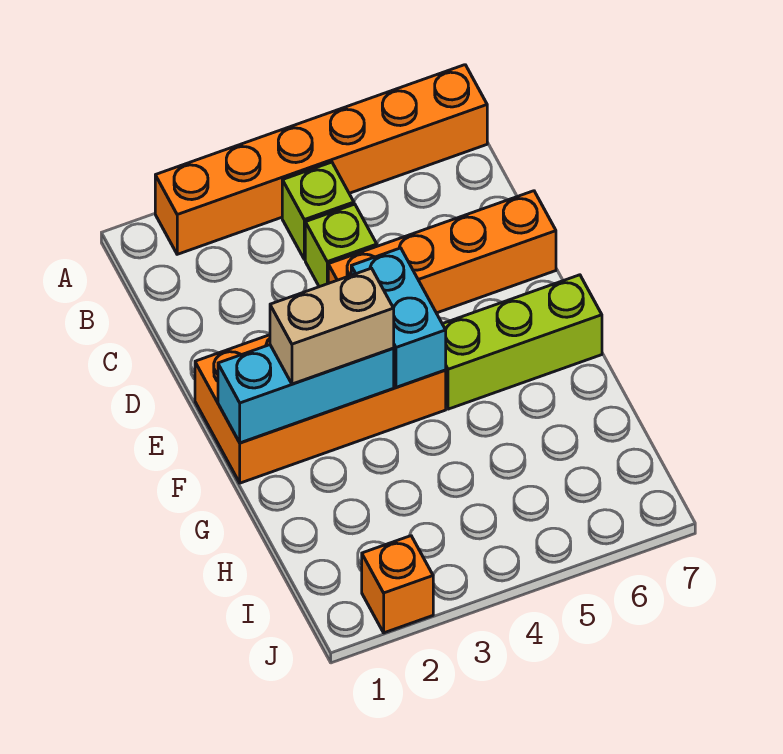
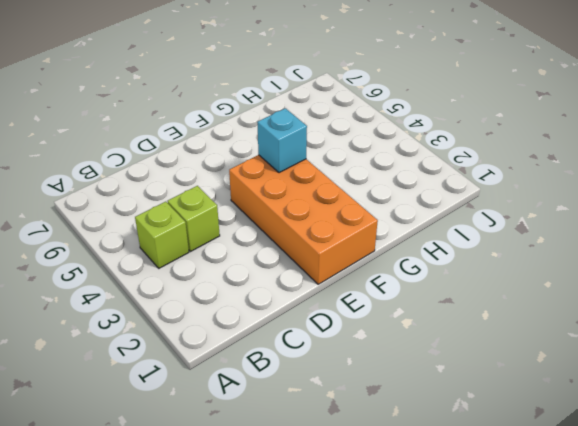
cyan brick F4 level 2 -> cyan brick E4:F4 level 2
none -> orange brick A2:A7 level 1
none -> orange brick D4:D7 level 1

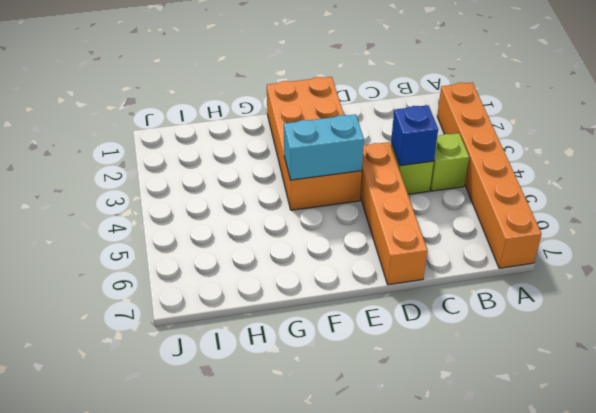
blue brick C4 level 2 -> none
none -> lime brick F5:F7 level 1
none -> orange brick J2 level 1

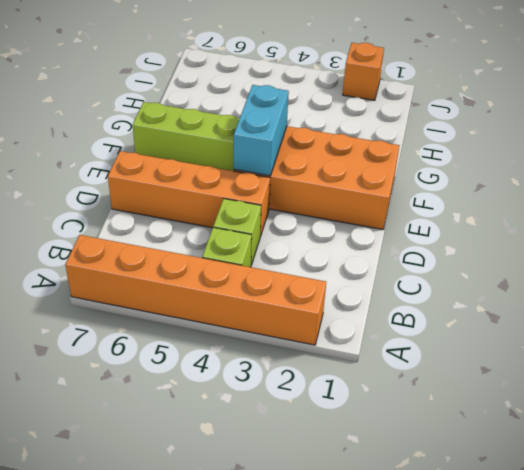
none -> cyan brick F1:F3 level 2
none -> tan brick F2:F3 level 3

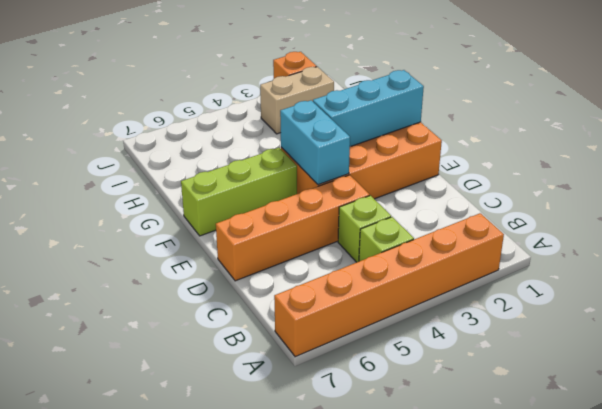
tan brick I2:I3 level 1 -> tan brick F2:F3 level 3

